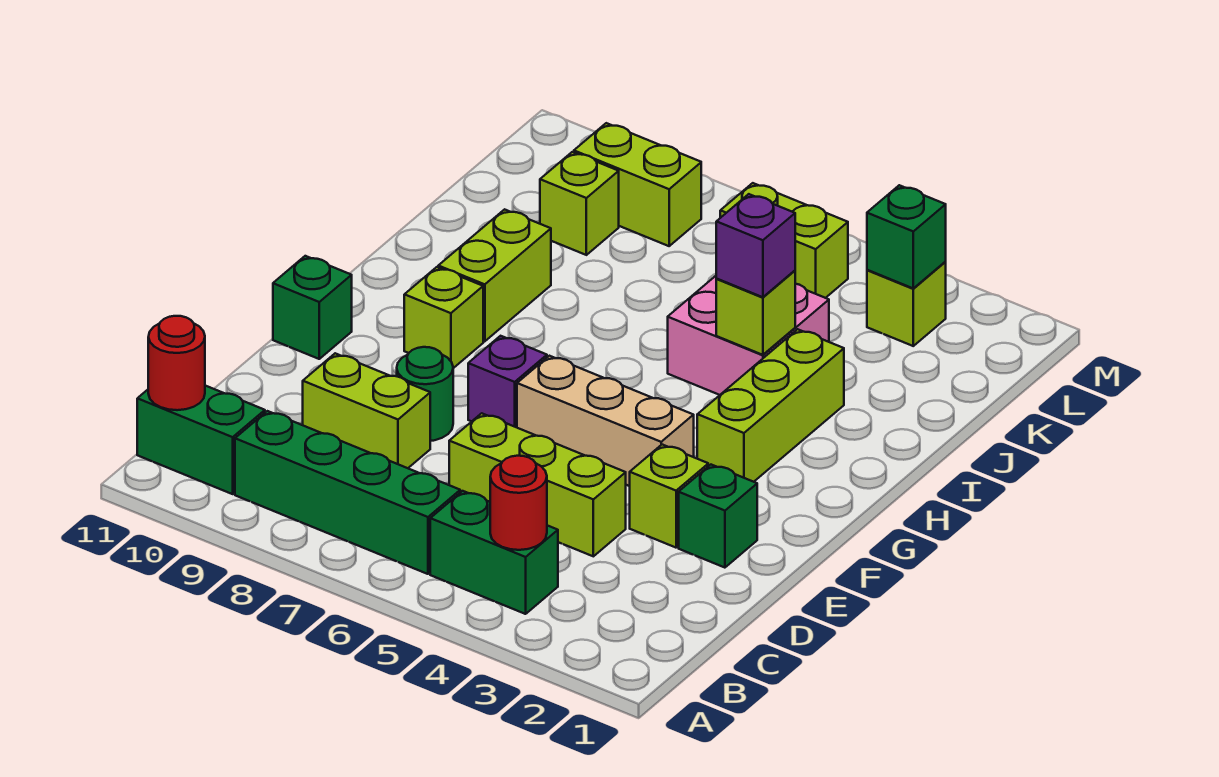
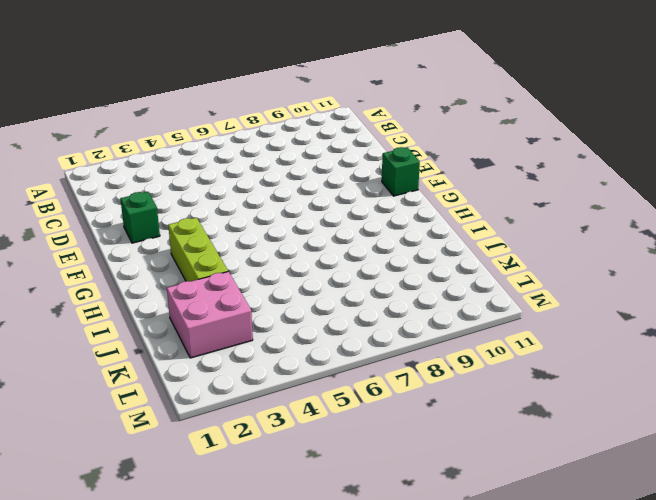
pink brick J2:K3 level 1 -> pink brick I4:J5 level 1
none -> green brick B4:B5 level 1
none -> green brick B6:B9 level 1
none -> green brick B10:B11 level 1

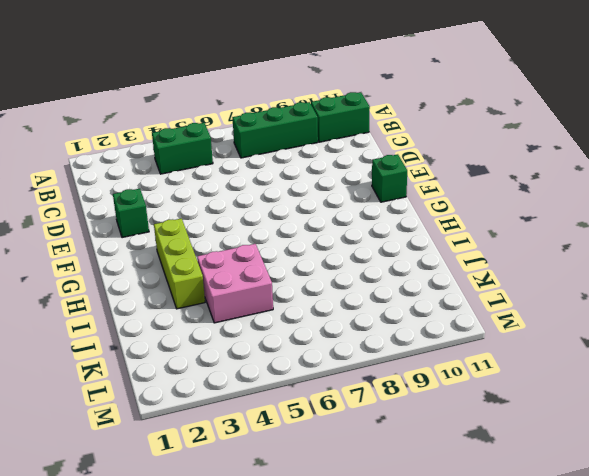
green brick B7:B9 level 1 -> green brick B6:B9 level 1
none -> lime brick D4:D6 level 1
none -> lime brick D8:D9 level 1
none -> lime brick E3 level 1

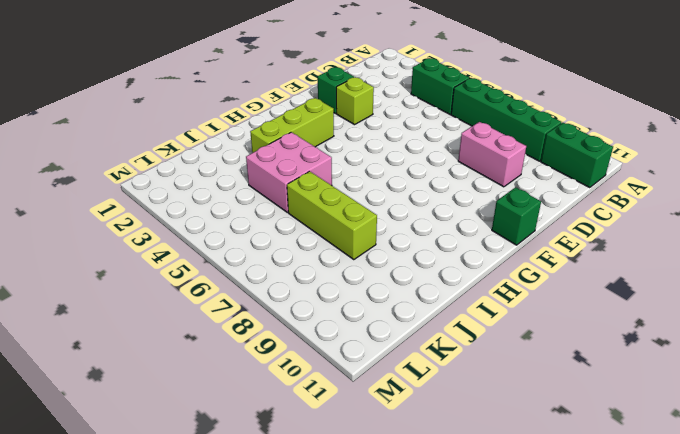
pink brick D8:D9 level 1 -> lime brick D8:D9 level 1
lime brick J6:J8 level 1 -> lime brick D4:D6 level 1
none -> green round brick E8 level 1
none -> tan brick F4:F6 level 1
none -> purple brick F7 level 1

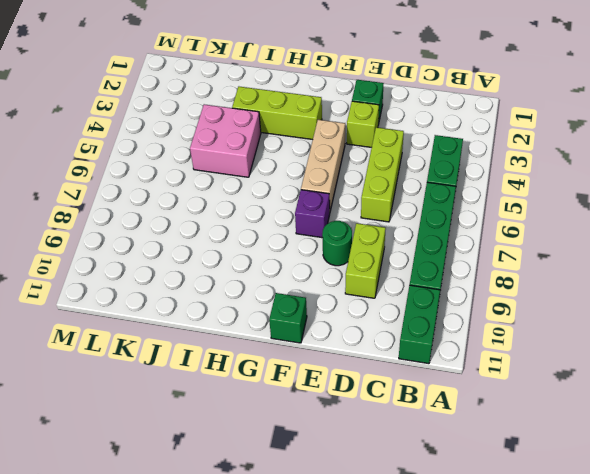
none -> lime brick G9 level 1
none -> lime brick H9:I9 level 1
none -> lime brick K9 level 1

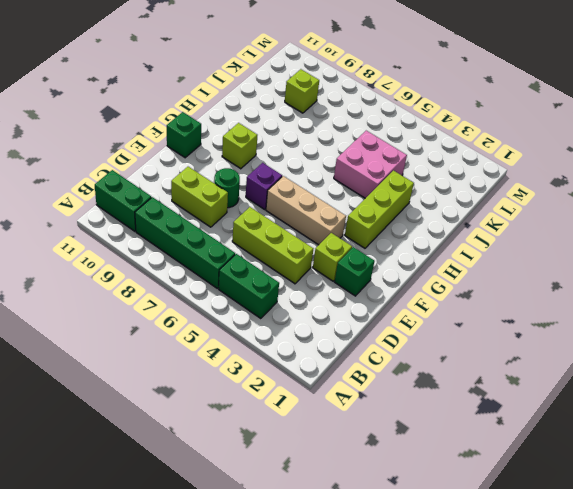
none -> lime brick H9:I9 level 1
none -> lime brick L3 level 1
none -> lime brick L5:L6 level 1

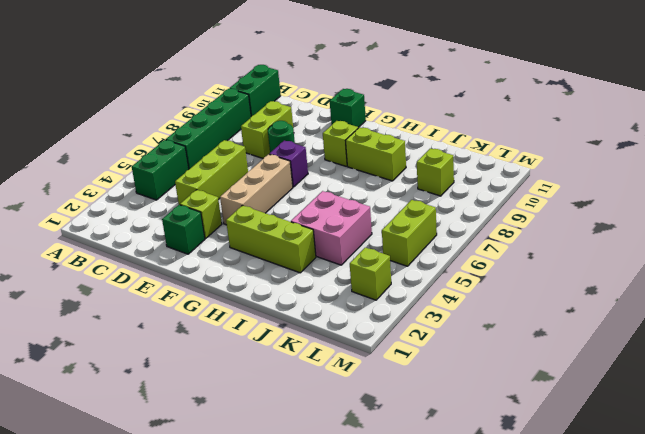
none -> lime brick L8:L9 level 1
none -> red round brick B4 level 2
none -> red round brick B11 level 2

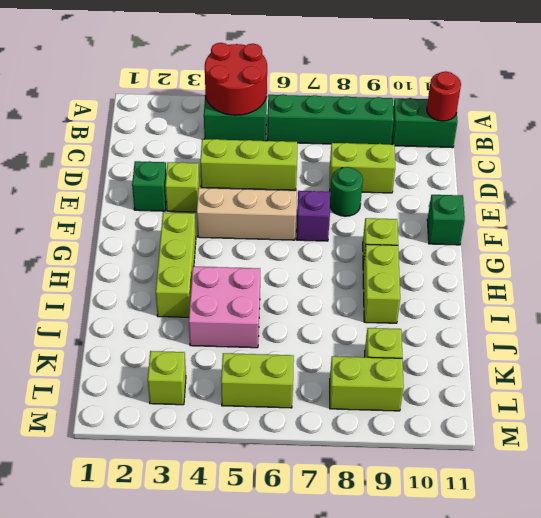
red round brick A4:B5 level 2 -> red round brick B4 level 2
none -> lime brick I4 level 2
none -> green brick L3 level 2
none -> purple brick I4 level 3

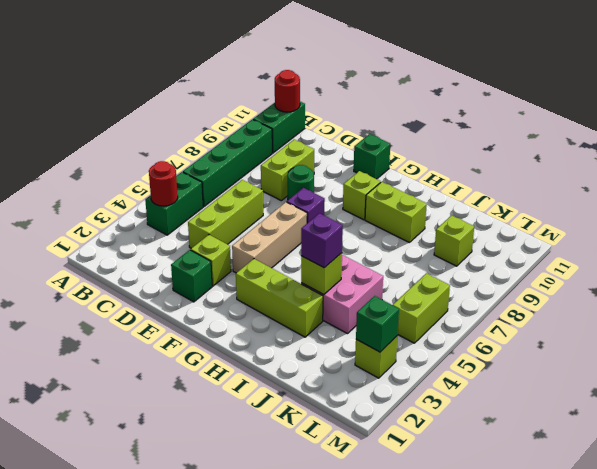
none -> lime brick L8:L9 level 1

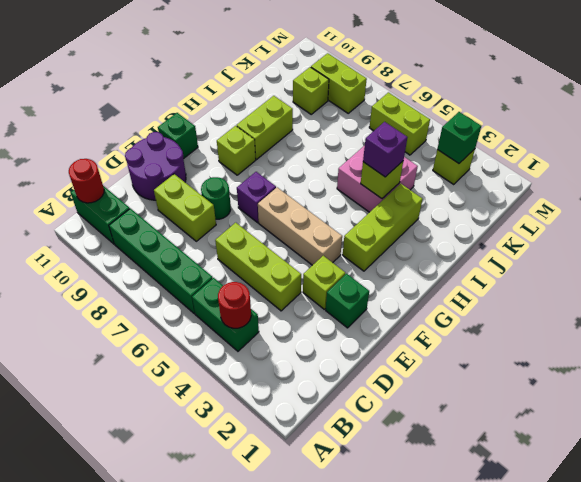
purple round brick D10:E11 level 1 -> none

